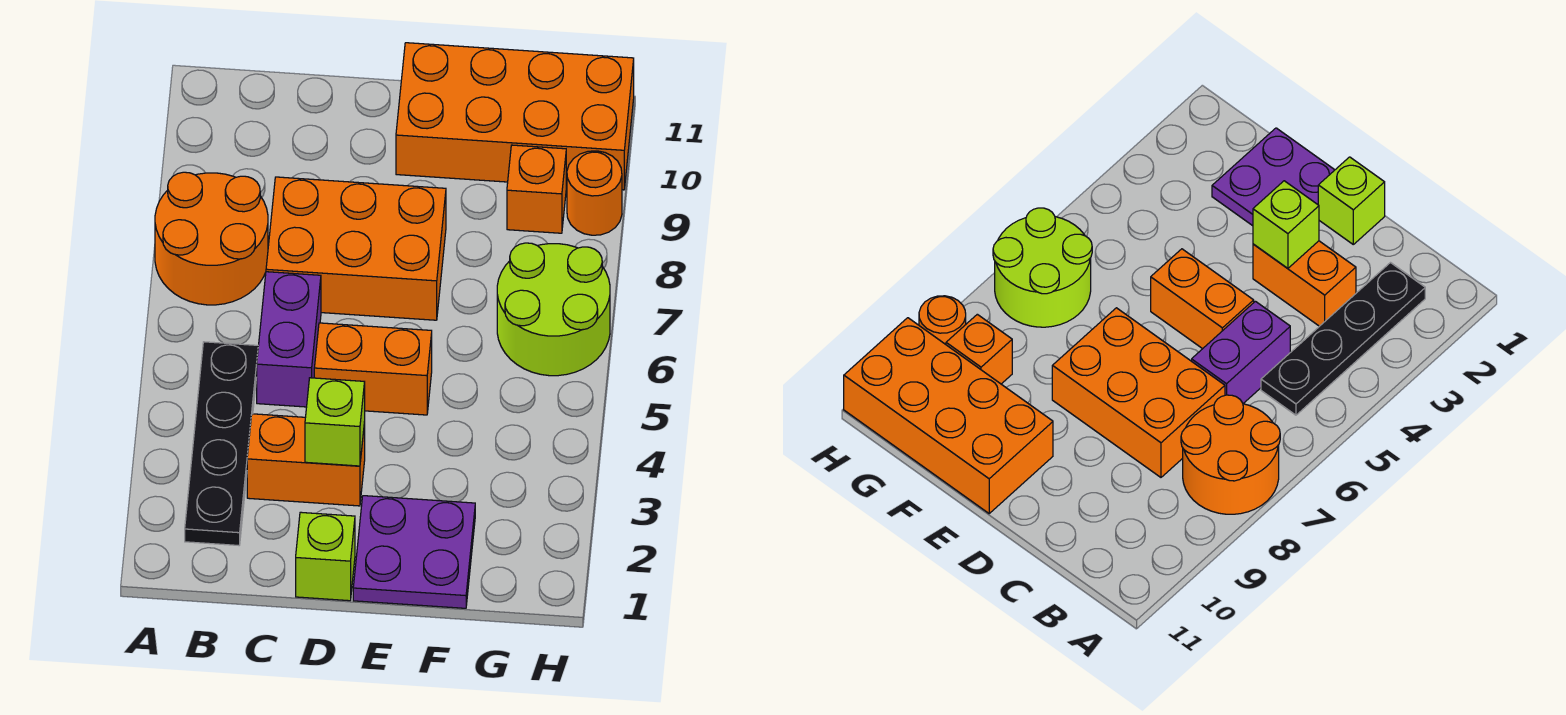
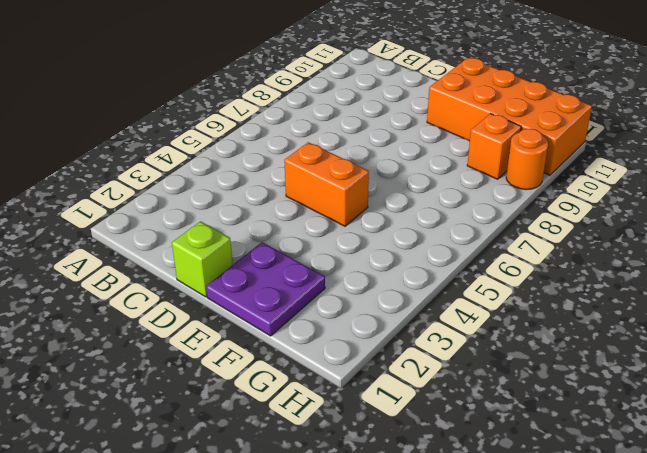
none -> orange round brick A7:B8 level 1
none -> black plate B2:B5 level 1
none -> orange brick C3:D3 level 1

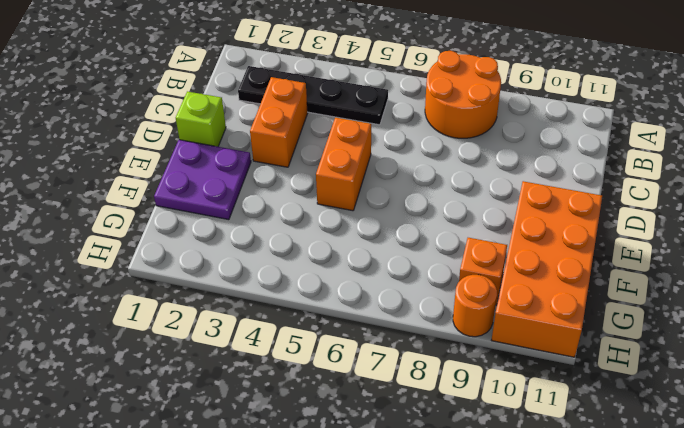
none -> purple brick C5:C6 level 1
none -> orange brick C7:E8 level 1
none -> lime round brick G6:H7 level 1

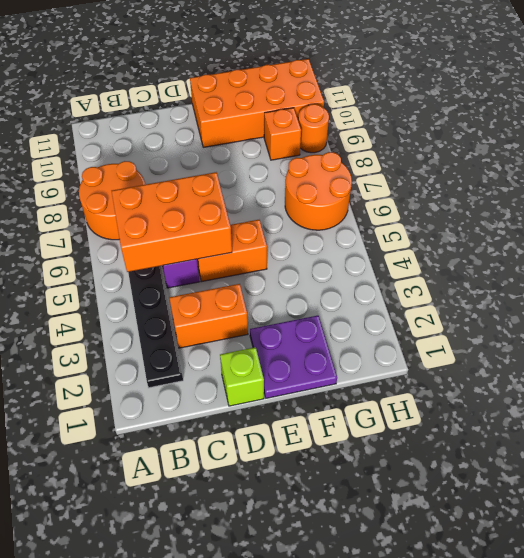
orange brick B5:D6 level 2 -> orange brick C7:E8 level 1
orange round brick G6:H7 level 1 -> lime round brick G6:H7 level 1
none -> lime brick D3 level 2

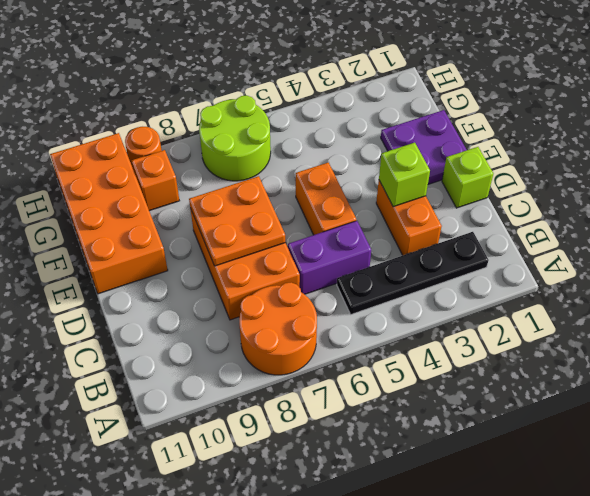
orange plate D7:E8 level 2 -> none

